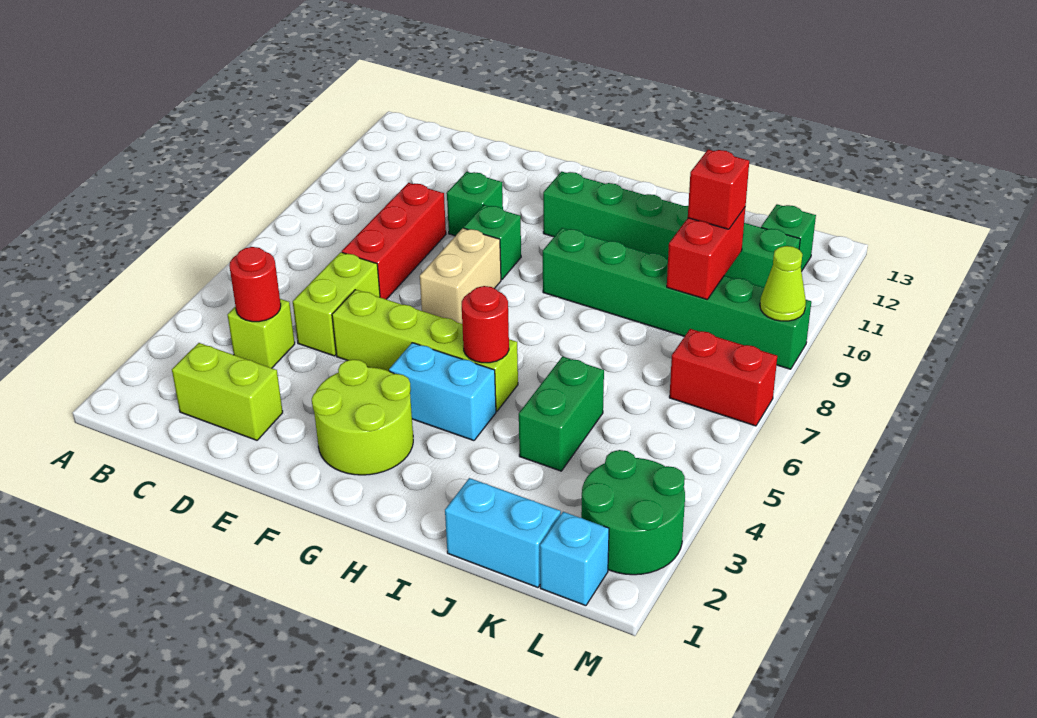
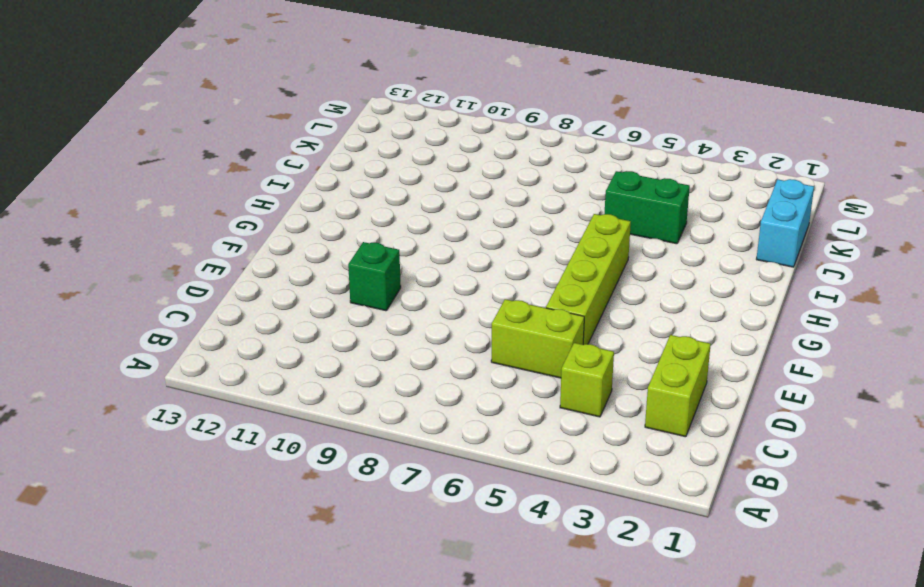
none -> red brick D7:D9 level 1
none -> lime round brick F2:G3 level 1
none -> tan brick F7:F8 level 1

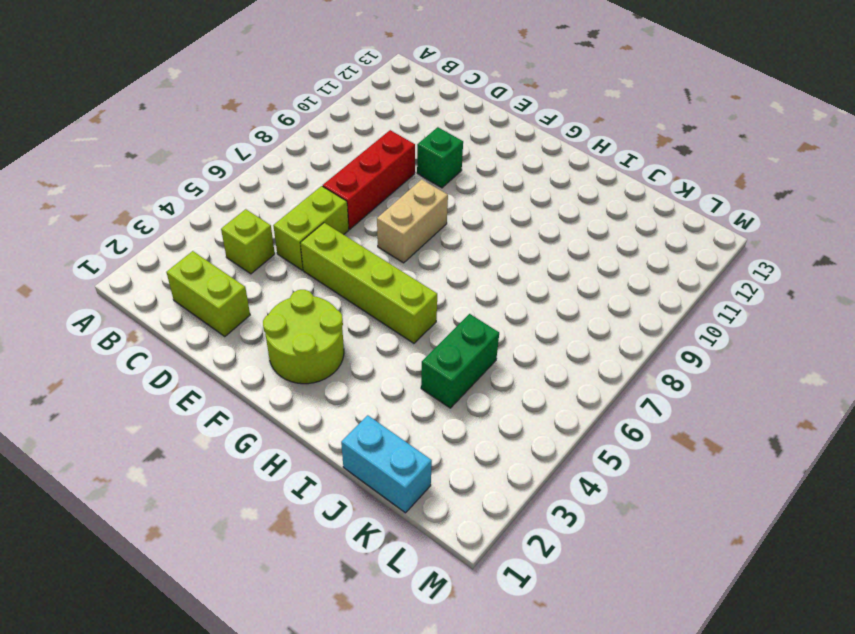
none -> green brick F9 level 1
none -> cyan brick G4:H4 level 1
none -> green brick G11:L11 level 1

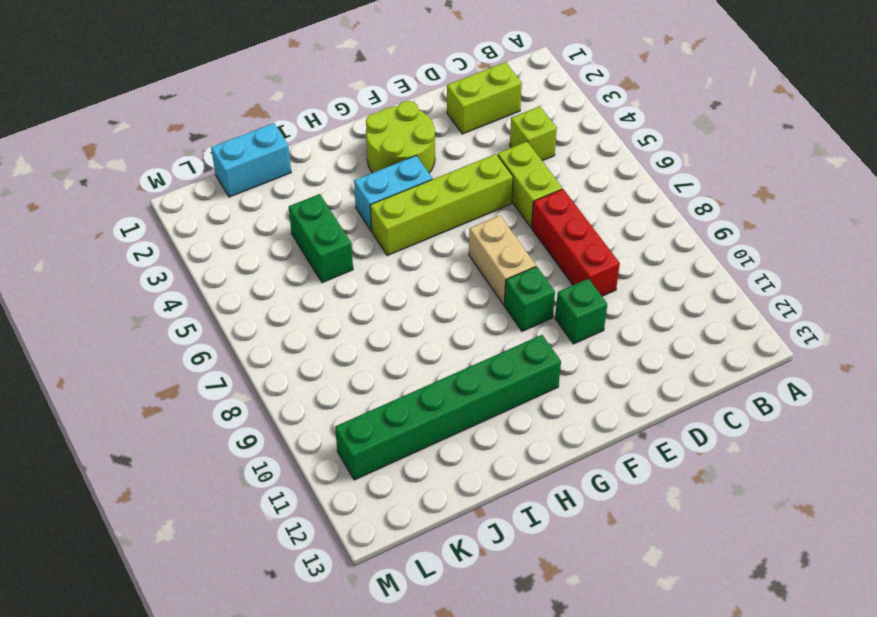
none -> green brick H9:M9 level 1
none -> cyan brick L1 level 1
none -> green round brick L2:M3 level 1

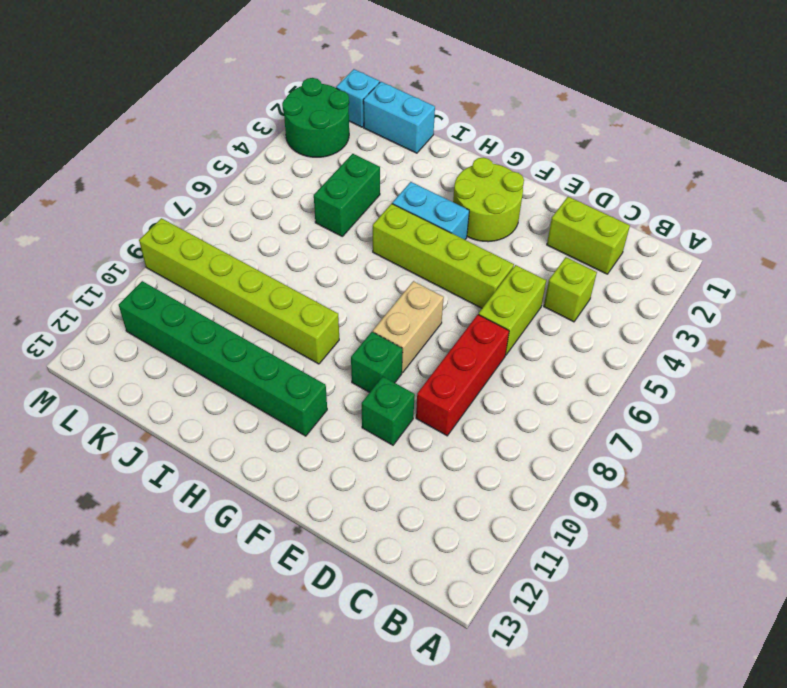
lime brick H9:M9 level 1 -> green brick H9:M9 level 1
none -> red brick L7:M7 level 1
none -> green brick L12 level 1
none -> red round brick C4 level 2

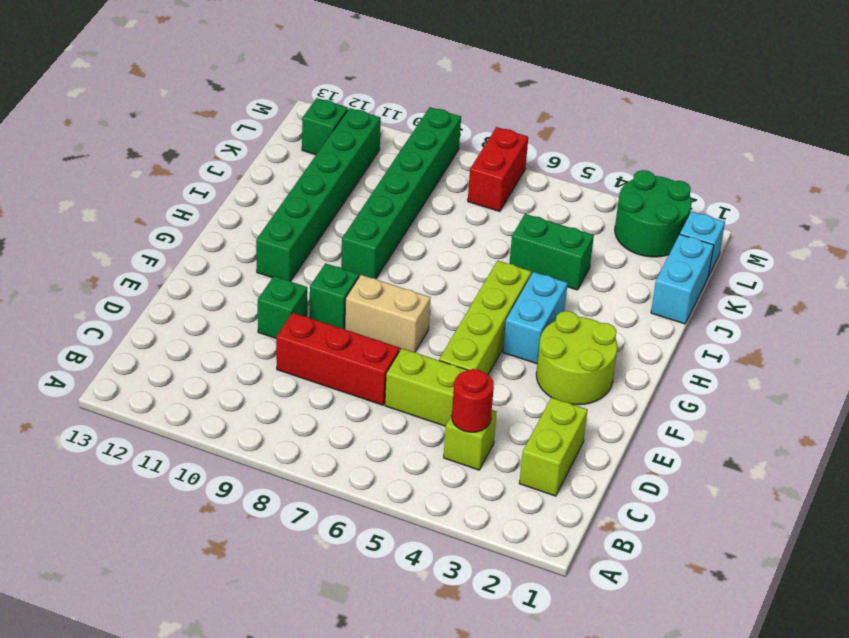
none -> red round brick H5 level 2
none -> red brick K9:K10 level 2
none -> lime cone M9 level 2

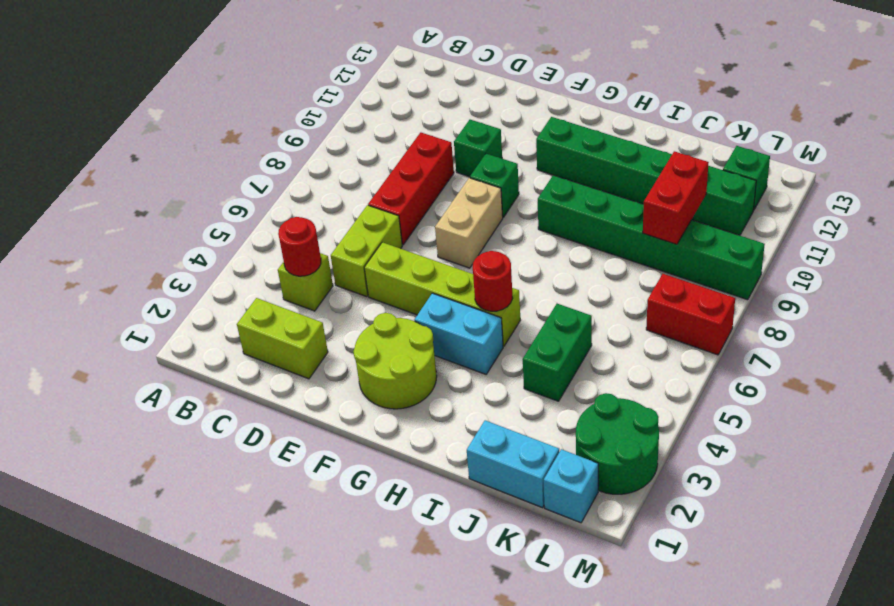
none -> lime cone M9 level 2
none -> red brick K10 level 3

